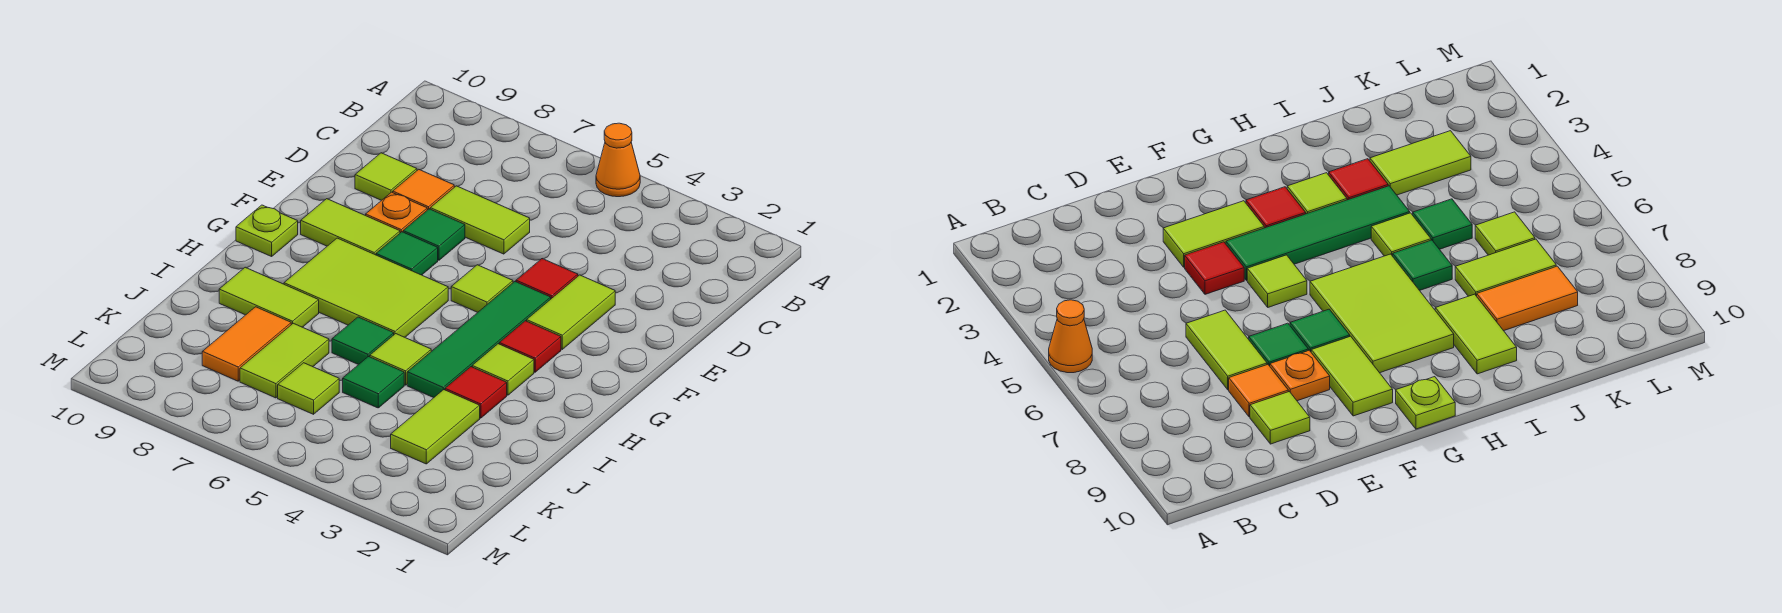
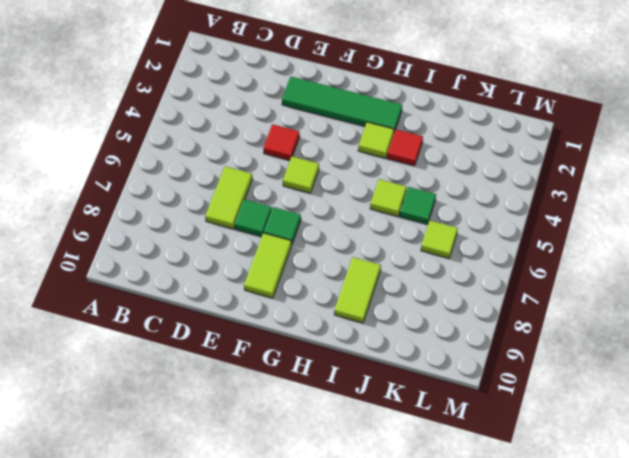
green tile E2:H2 level 1 -> green tile F4:I4 level 1
none -> orange cone A5 level 1
none -> orange tile D8 level 1
none -> lime tile D9 level 1

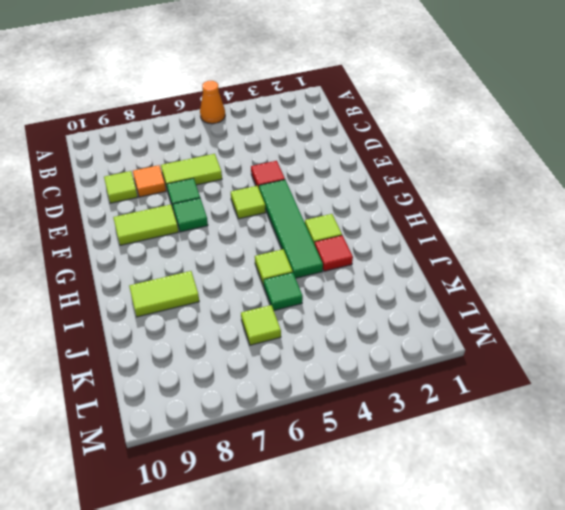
none -> lime tile E3:F3 level 1
none -> orange plate E8 level 1
none -> red tile G3 level 1

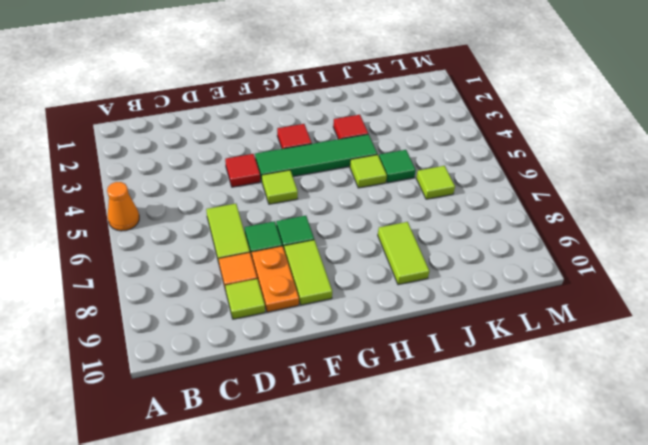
orange plate E8:E9 level 1 -> orange plate E8 level 1
none -> lime tile E3:F3 level 1
none -> lime tile G6:H8 level 1
none -> lime plate G10 level 1

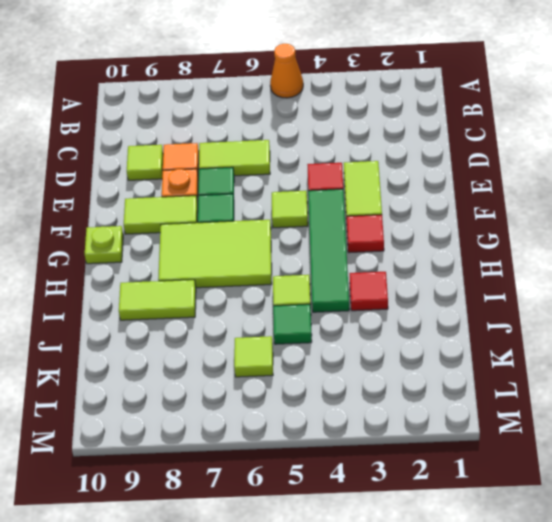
none -> lime tile H3 level 1
none -> green tile I6 level 1
none -> lime tile J3:K3 level 1

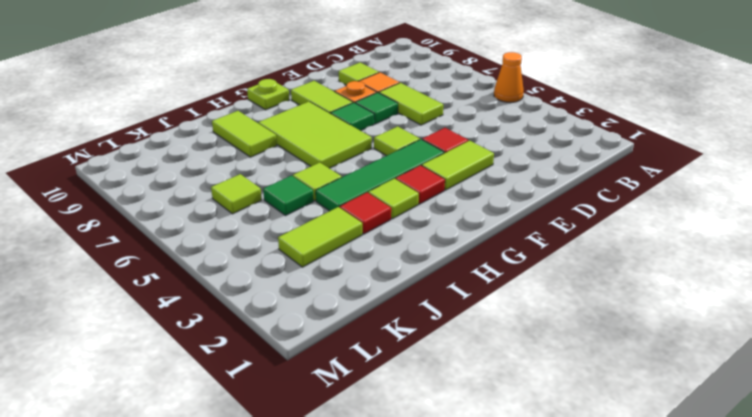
none -> green tile I6 level 1
none -> lime tile J7:K7 level 1
none -> orange tile J8:K8 level 1

